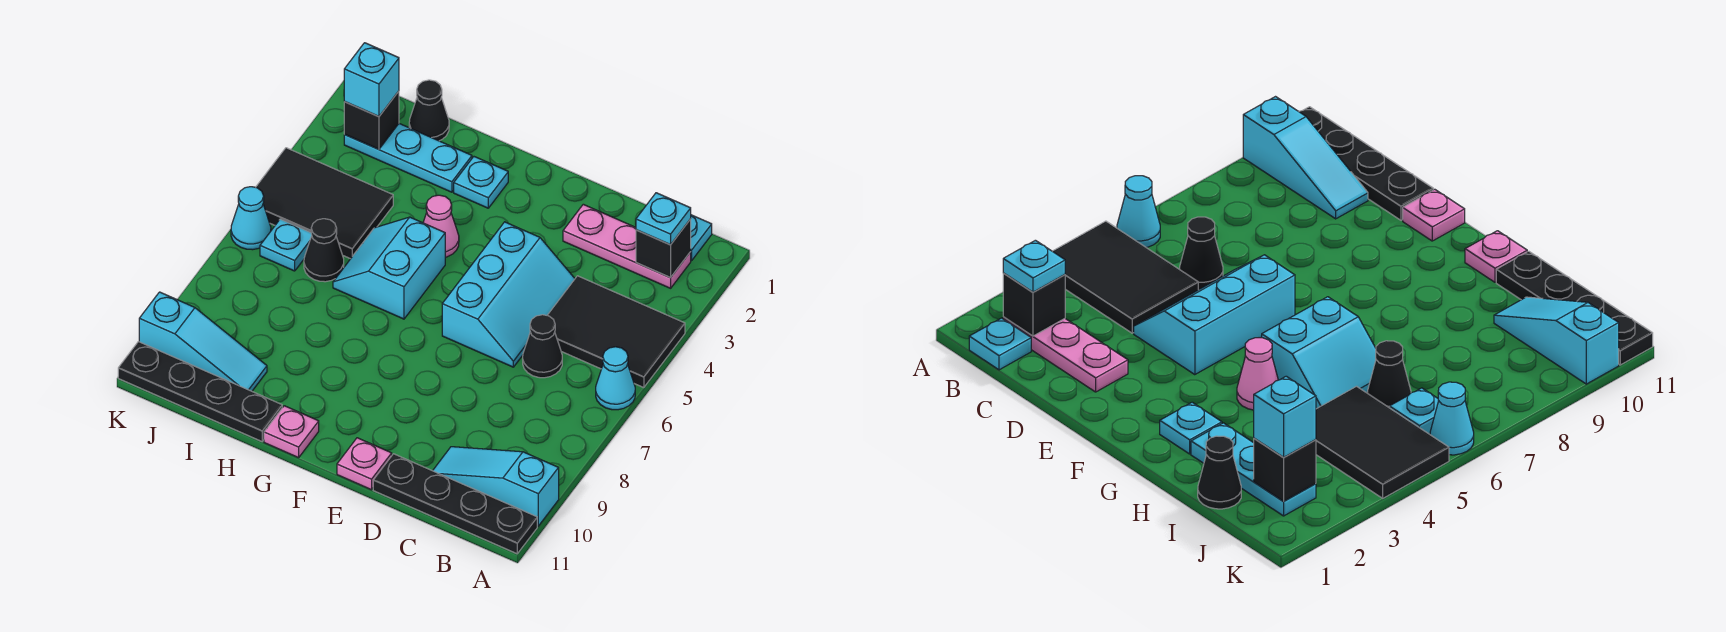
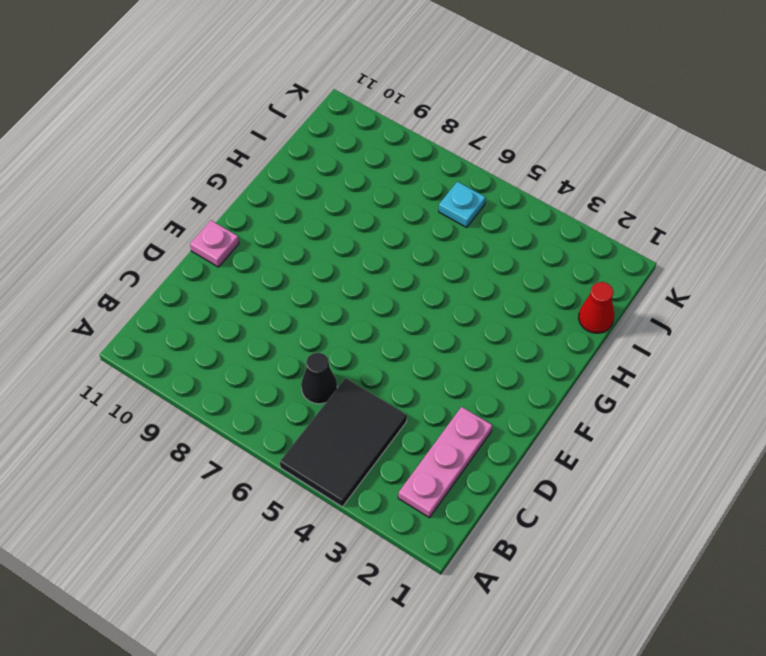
red cone I1 level 1 -> black cone I1 level 1
none -> cyan cone A6 level 1
none -> cyan slope A10:C10 level 1 top A
none -> black plate A11:D11 level 1

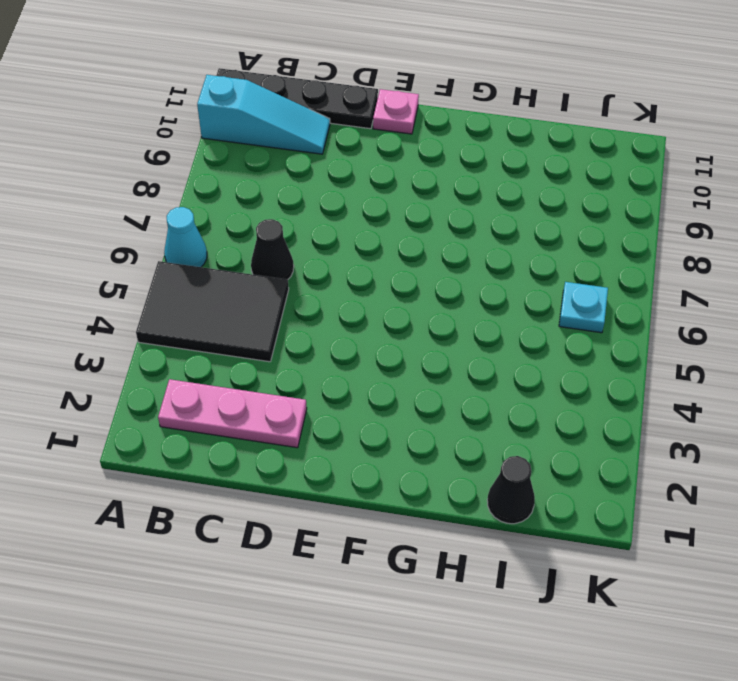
none -> cyan plate B1 level 1
none -> cyan slope D4:E6 level 1 top E
none -> cyan plate G2 level 1

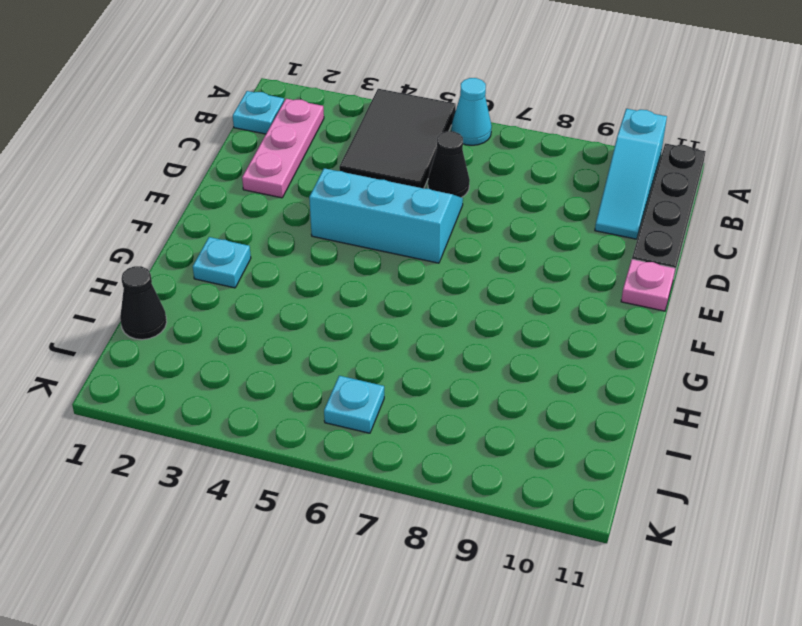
none -> pink cone G4 level 1
none -> cyan slope G5:H6 level 1 top G
none -> pink plate G11 level 1

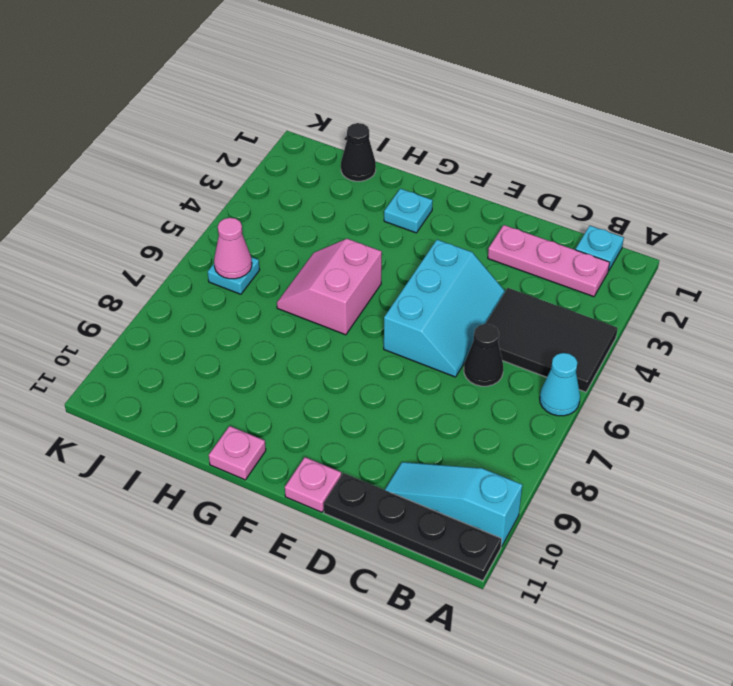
pink slope G5:H6 level 1 top G -> cyan slope G5:H6 level 1 top G
pink cone J6 level 2 -> pink cone G4 level 1
none -> cyan plate H2:J2 level 1
none -> black plate H11:K11 level 1
none -> black tile I4:K5 level 1

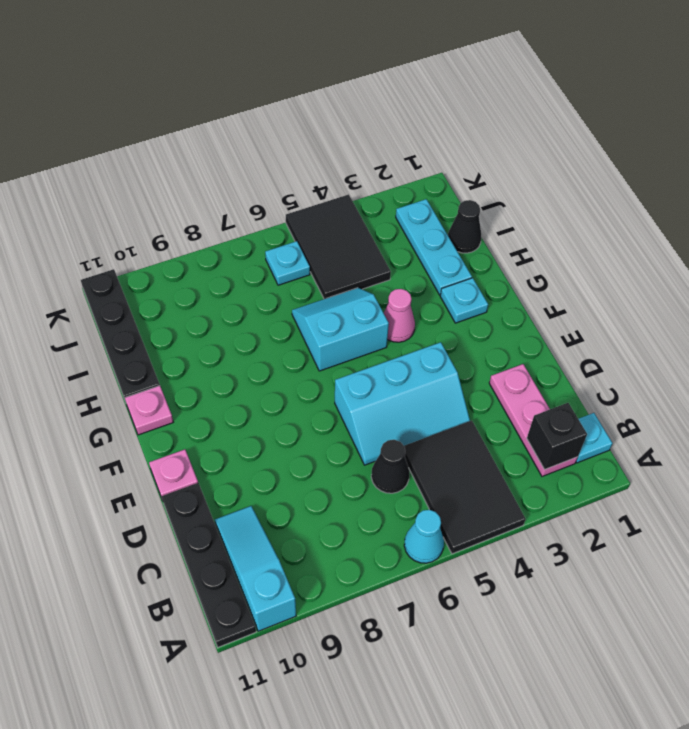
none -> black cone I6 level 1
none -> cyan slope I10:K10 level 1 top K
none -> cyan cone K6 level 1

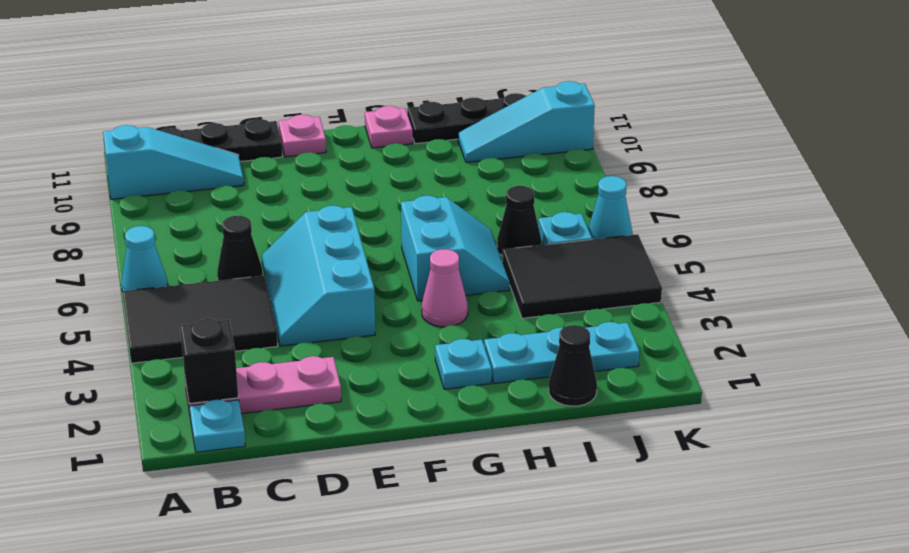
none -> black brick J2 level 2
none -> cyan plate B2 level 3
none -> cyan brick J2 level 3

